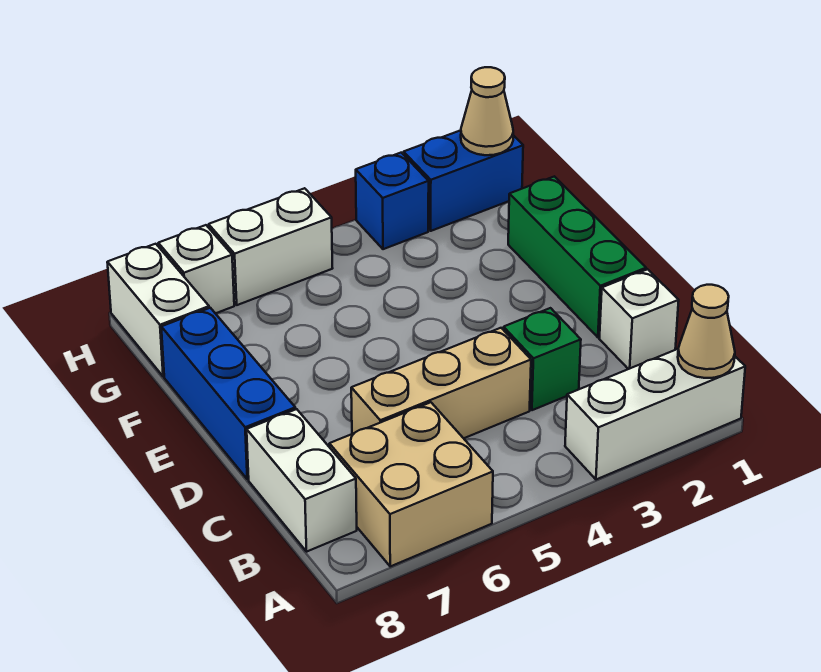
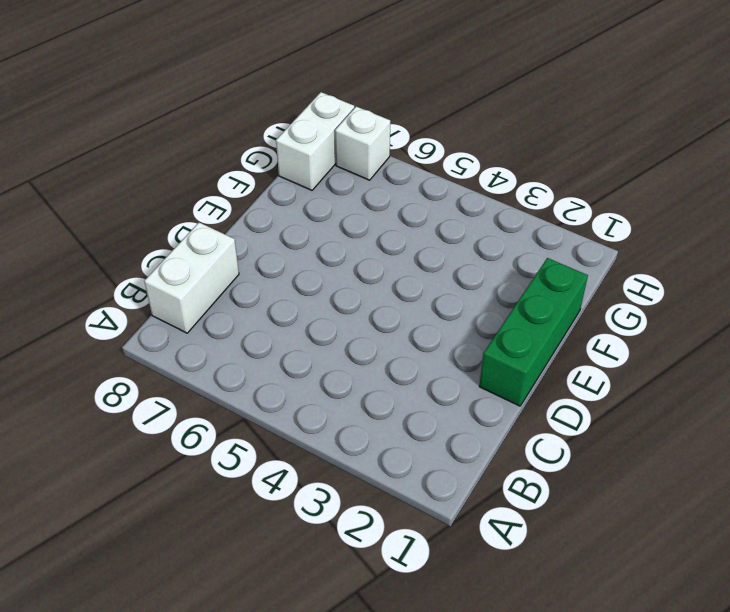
none -> white brick A1:A3 level 1
none -> tan brick A6:B7 level 1
none -> white brick C1 level 1

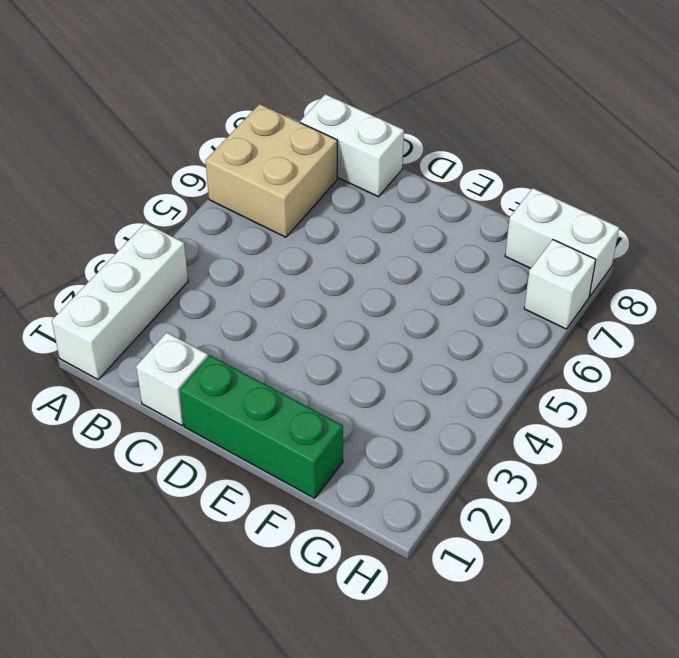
none -> green brick C3 level 1
none -> tan brick C4:C6 level 1
none -> blue brick D8:F8 level 1

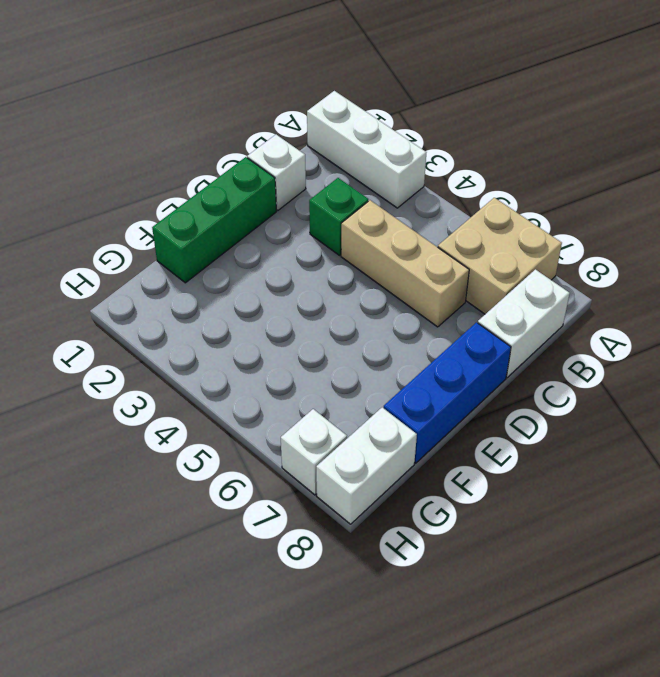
none -> blue brick H1:H2 level 1
none -> blue brick H3 level 1
none -> white brick H5:H6 level 1

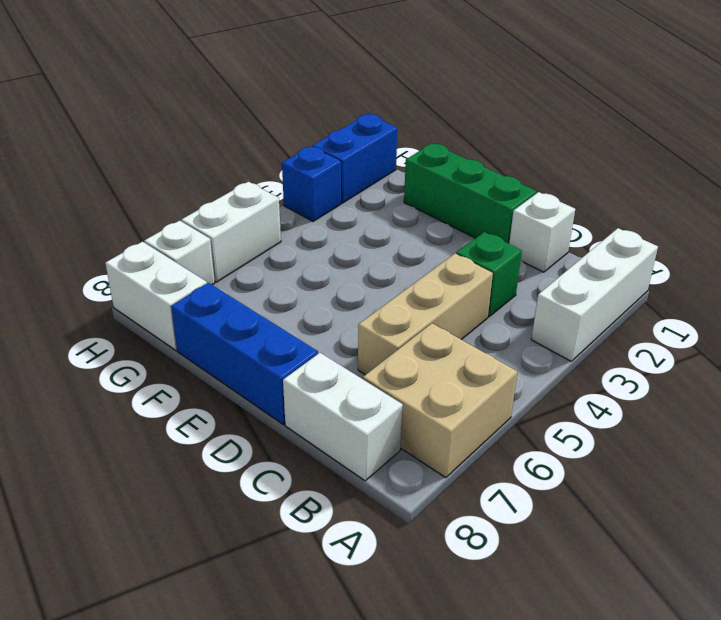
none -> tan cone A1 level 2
none -> tan cone H1 level 2

